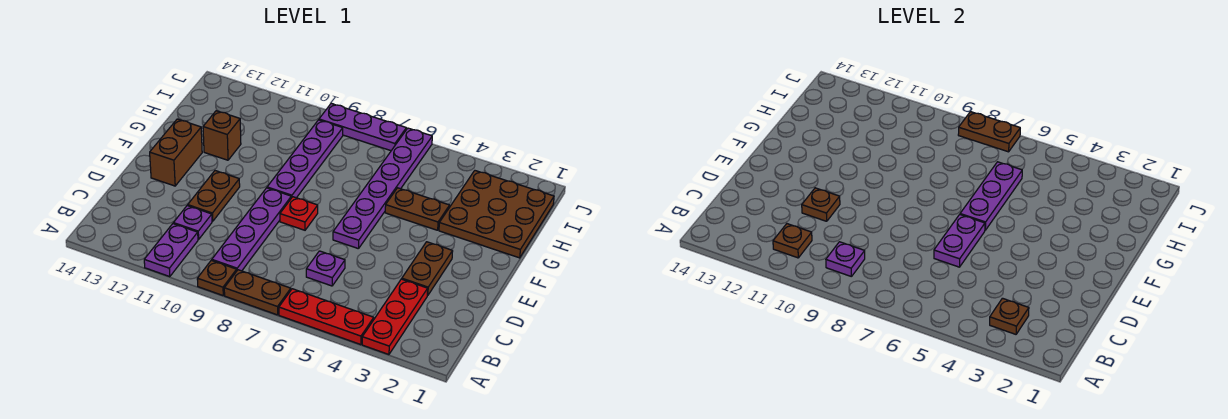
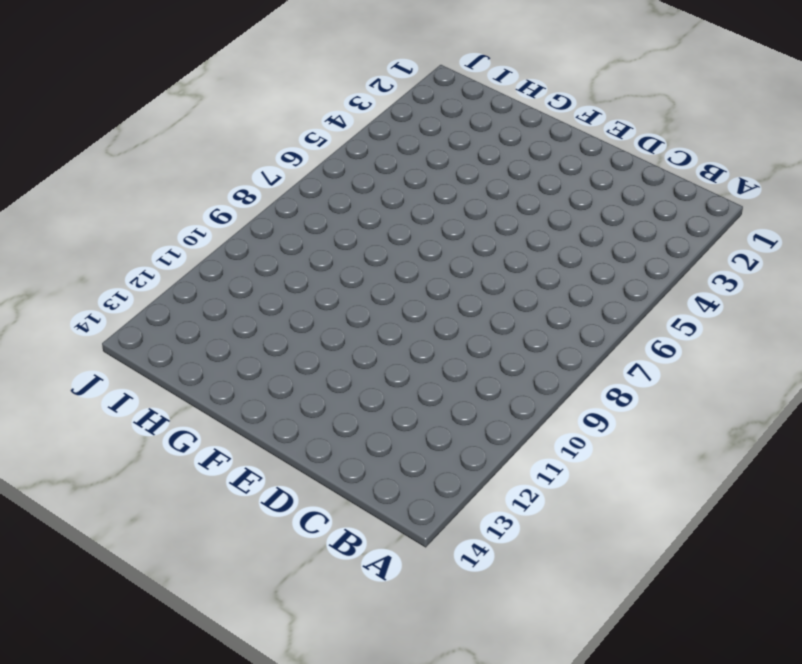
none -> red plate A3:C3 level 1
none -> red plate A4:A6 level 1
none -> brown plate A7:A8 level 1

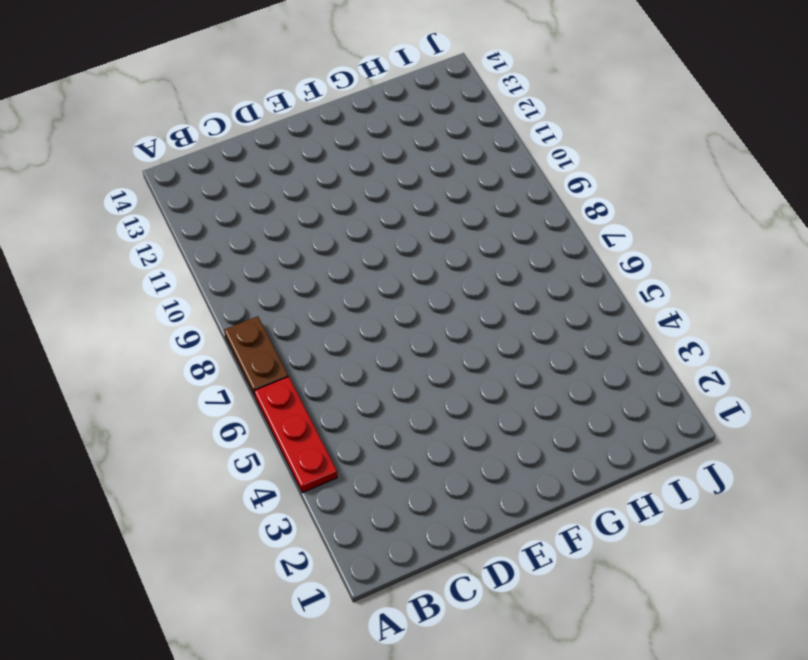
none -> red plate A3:C3 level 1
none -> brown plate A9 level 1
none -> purple plate A11:B11 level 1

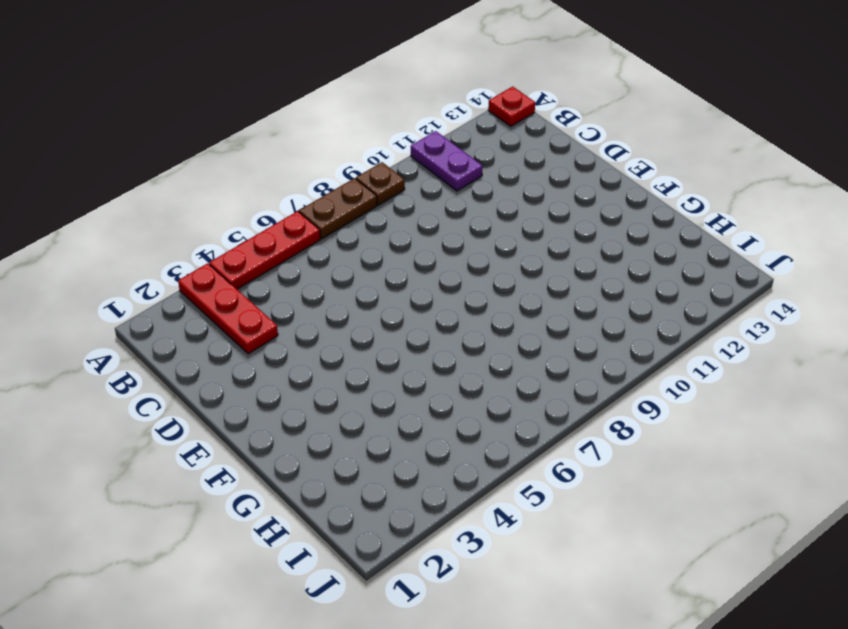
red plate A14 level 1 -> red plate E8 level 1
none -> purple plate B9:E9 level 1
none -> purple plate C6 level 1
none -> purple plate C11 level 1

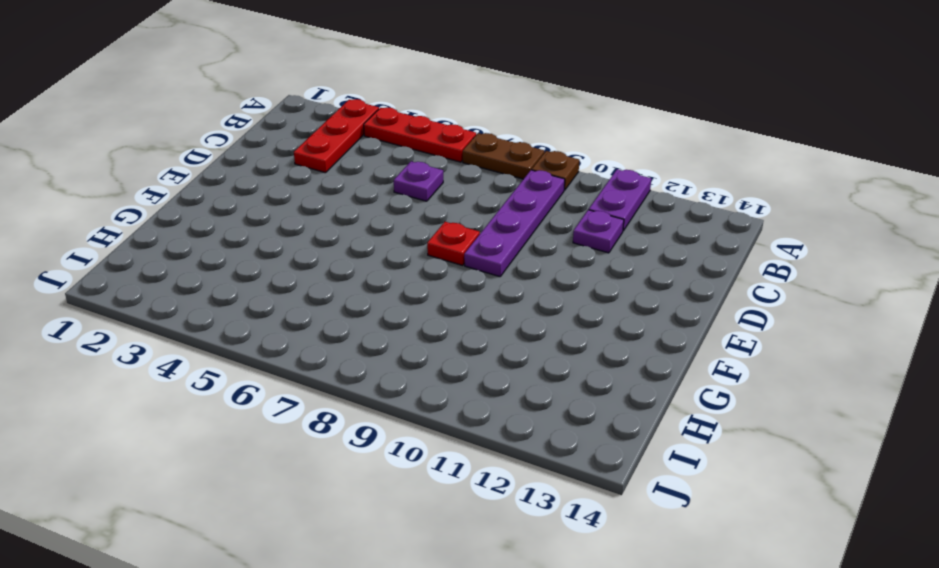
none -> brown plate D3:E3 level 1
none -> brown plate D11:E11 level 1
none -> purple plate E6:J6 level 1

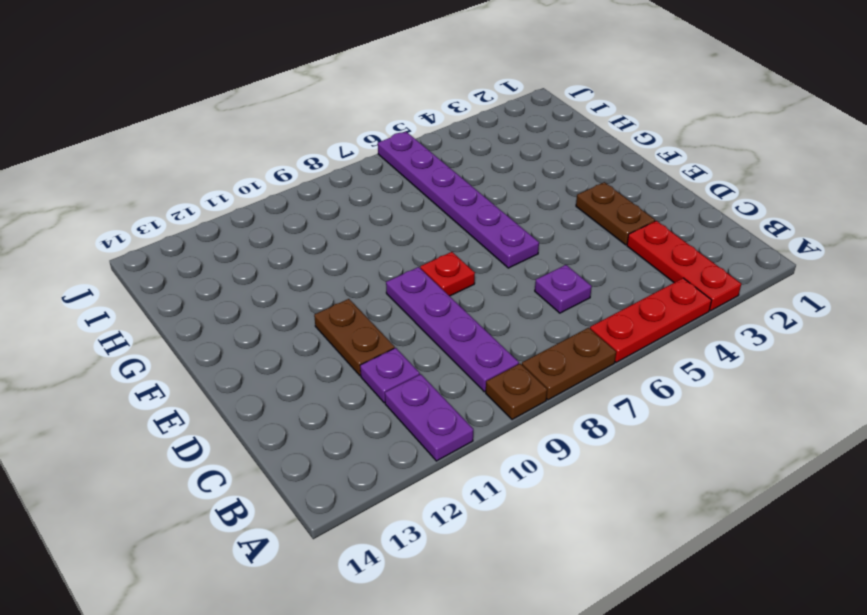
none -> brown brick E13:F13 level 1
none -> purple plate F9:I9 level 1
none -> brown plate G1:I3 level 1

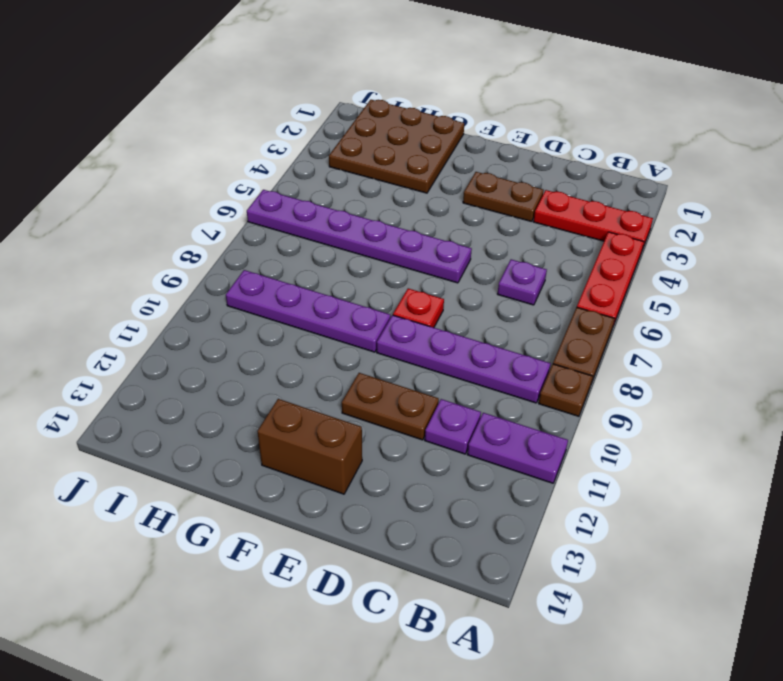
none -> brown plate G4:G5 level 1
none -> brown brick G12 level 1
none -> purple plate J7:J9 level 1

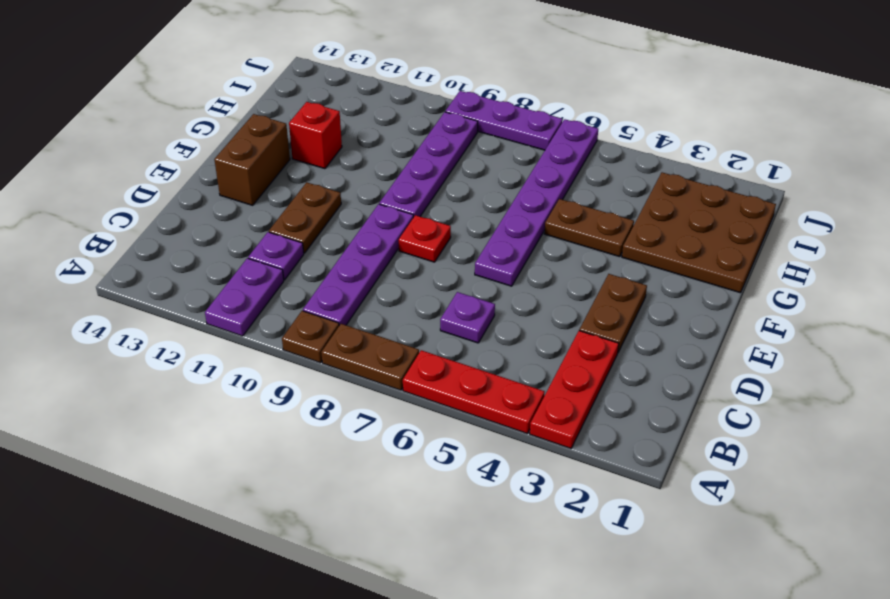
red brick G12 level 1 -> brown brick G12 level 1
none -> brown plate B3 level 2
none -> purple plate B9 level 2
none -> brown plate B11 level 2

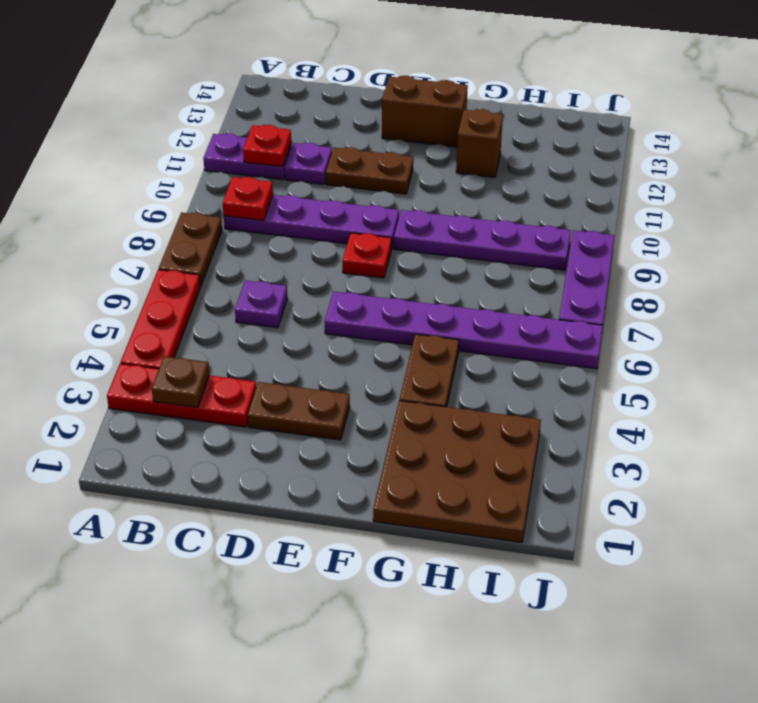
red plate B9 level 2 -> purple plate B9 level 2
red plate B11 level 2 -> brown plate B11 level 2
none -> brown plate A9 level 1
none -> purple plate D6:E6 level 2
none -> brown plate D11 level 2

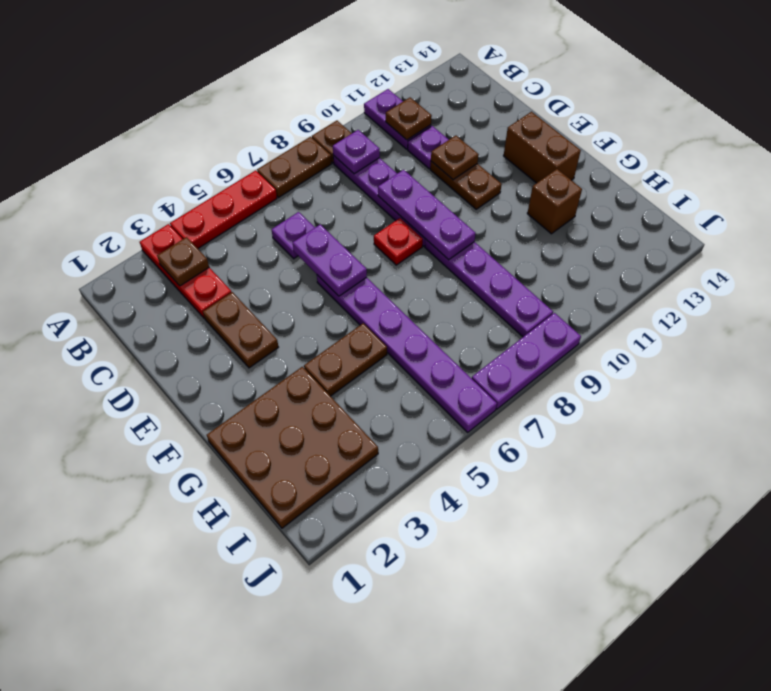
purple plate D9:F9 level 2 -> purple plate F6:H6 level 2
none -> brown plate J7:J8 level 2

